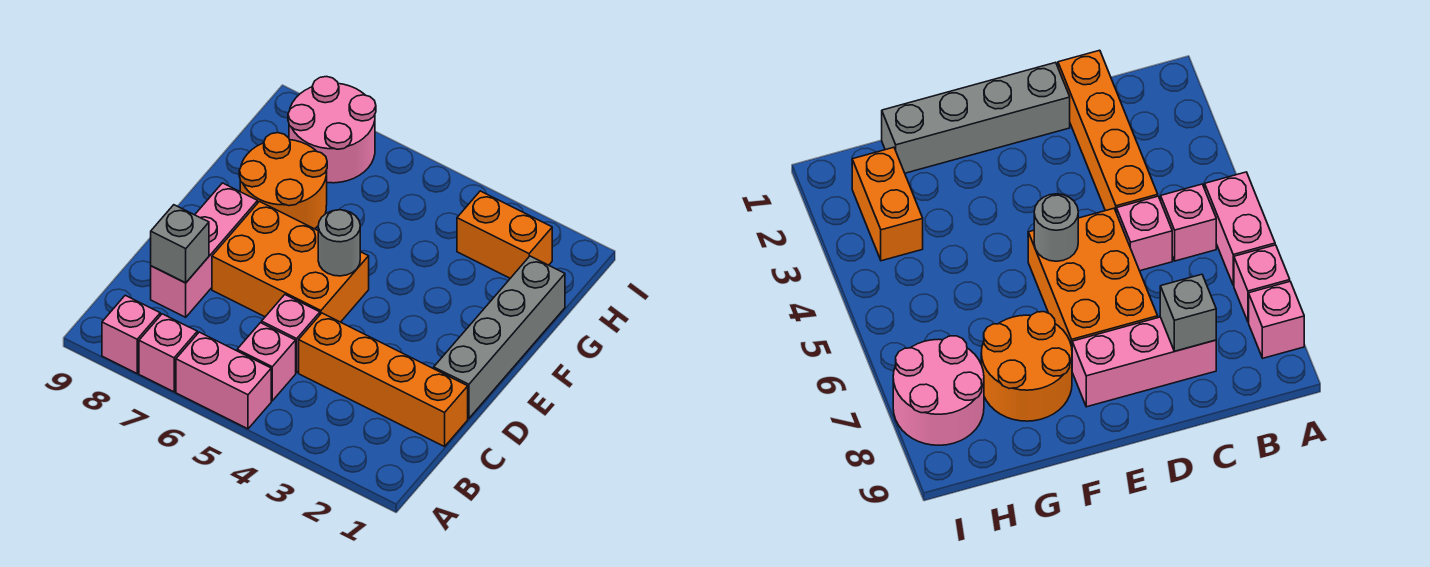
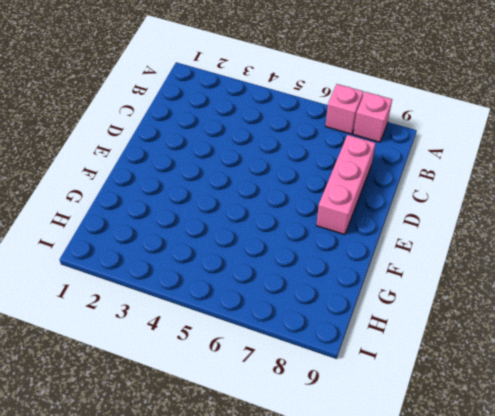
none -> pink brick A5:A6 level 1
none -> pink brick B5 level 1
none -> orange brick C1:C4 level 1

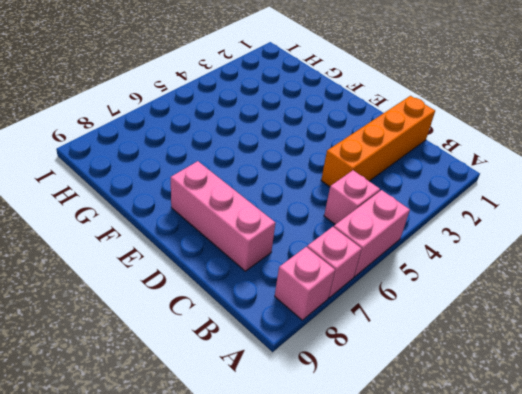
none -> pink brick C5 level 1
none -> grey brick D1:G1 level 1
none -> orange brick D5:E7 level 1

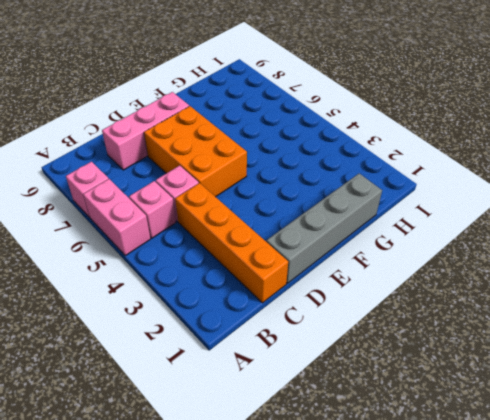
none -> pink brick A8 level 1
none -> orange round brick F7:G8 level 1
none -> orange brick H2:H3 level 1

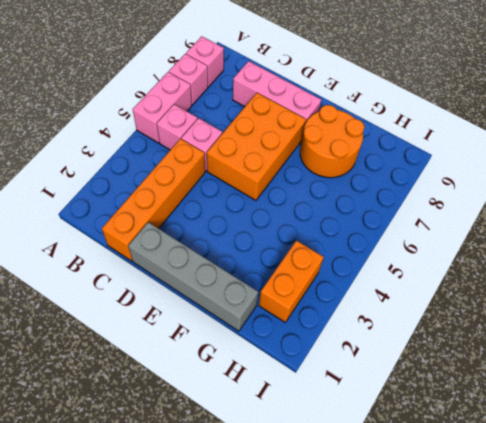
none -> pink round brick H7:I8 level 1
none -> grey brick C8 level 2
none -> grey round brick E5 level 2

